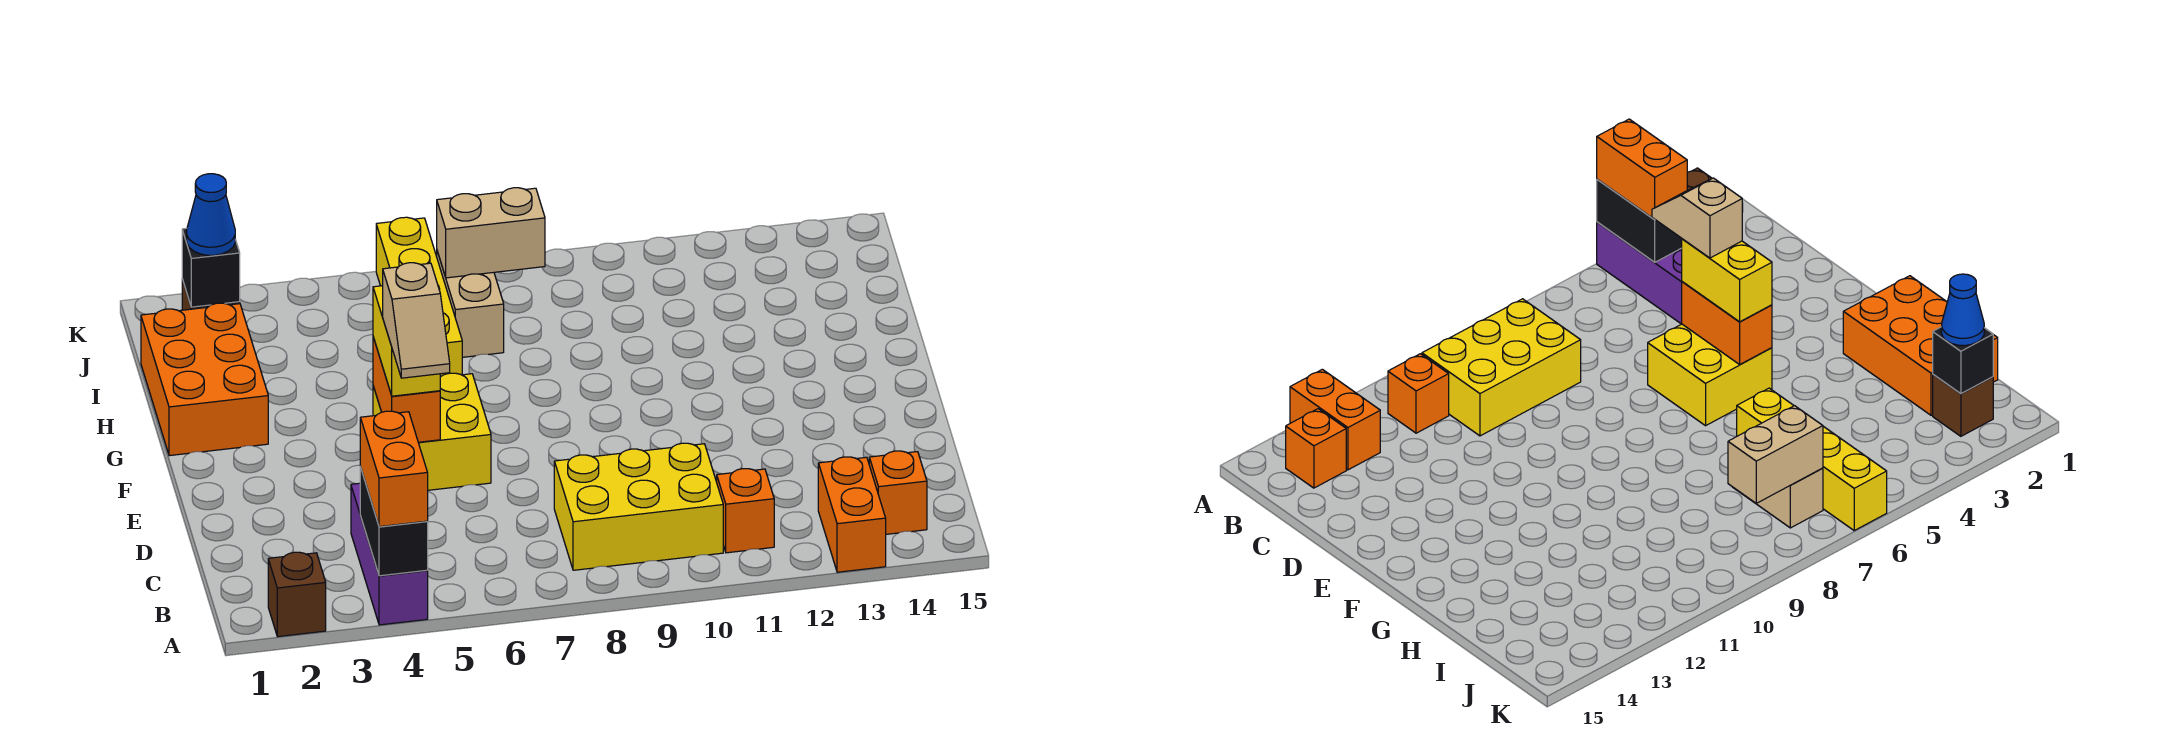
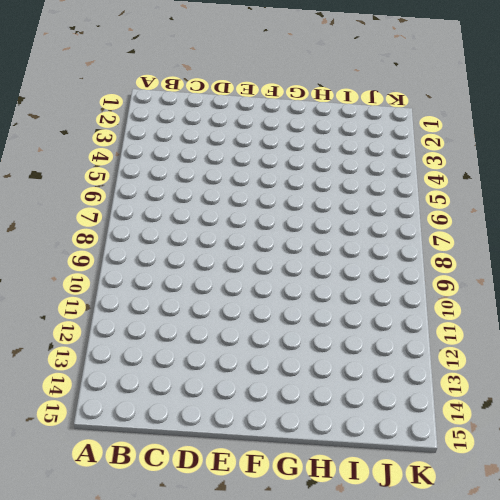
none -> brown brick A2 level 1
none -> purple brick A4:C4 level 1
none -> orange brick A13:B13 level 1

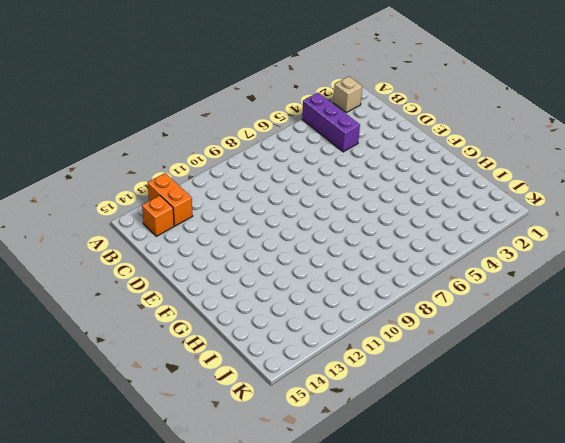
tan brick A2 level 1 -> brown brick A2 level 1
none -> yellow brick B8:C10 level 1
none -> orange brick B11 level 1
none -> yellow brick E5:F6 level 1

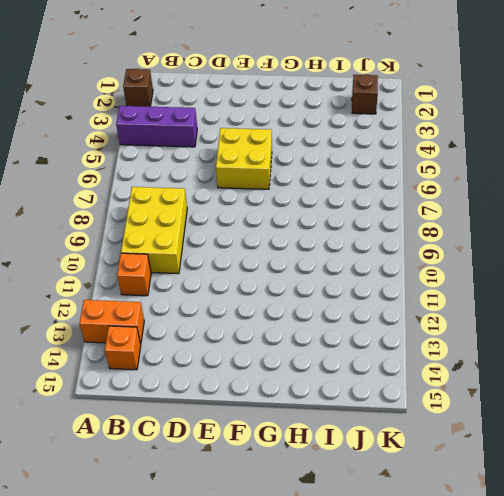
none -> orange brick G1:I2 level 1
none -> yellow brick H6:K6 level 1
none -> tan brick I7:J7 level 1

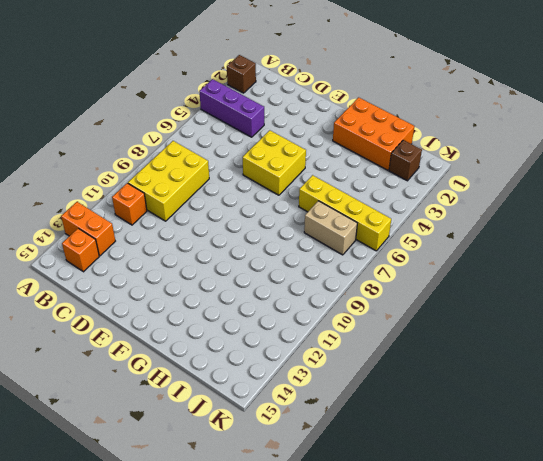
none -> black brick A4:B4 level 2
none -> orange brick E5:F5 level 2
none -> black brick J2 level 2

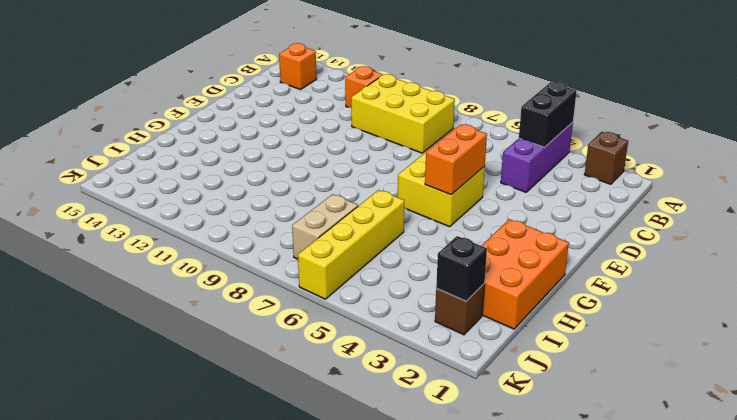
none -> orange brick A13:B13 level 1
none -> tan brick J7:J8 level 2
none -> orange brick A4:B4 level 3

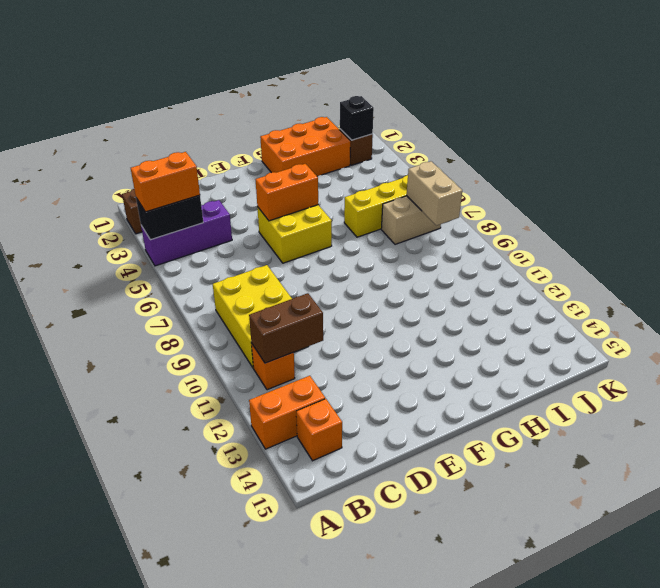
brown brick B11:C11 level 2 -> none
none -> yellow brick E5:F5 level 3
none -> blue cone J2 level 3
none -> tan slope D5:E5 level 4 top E

